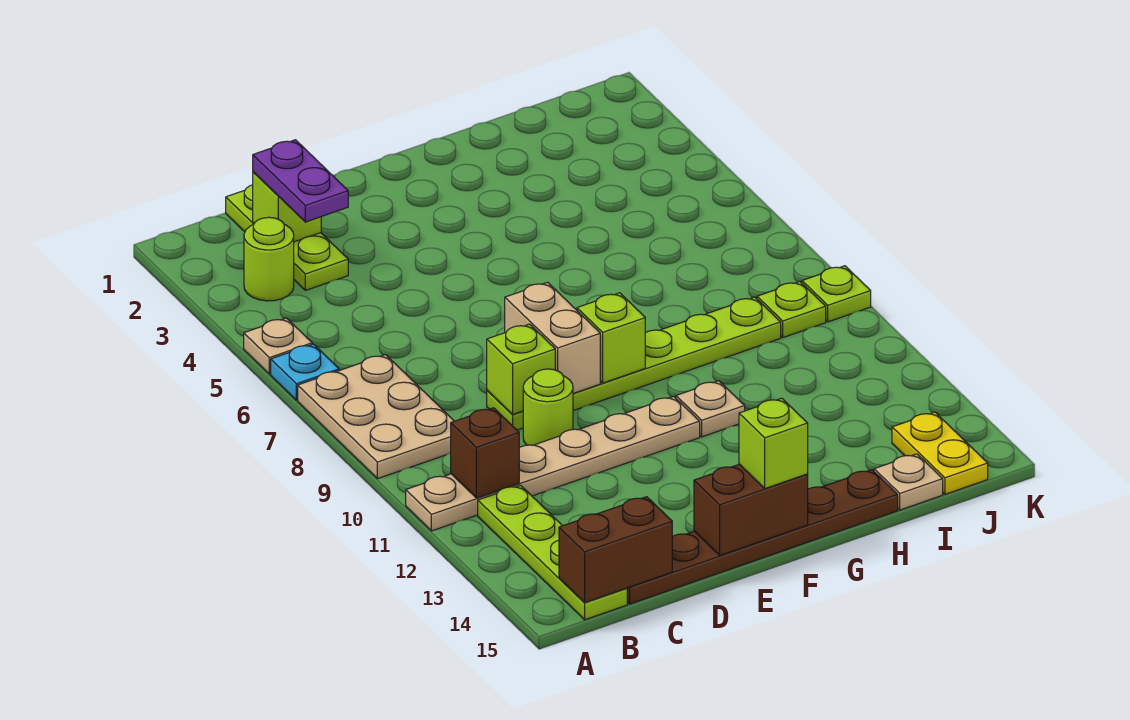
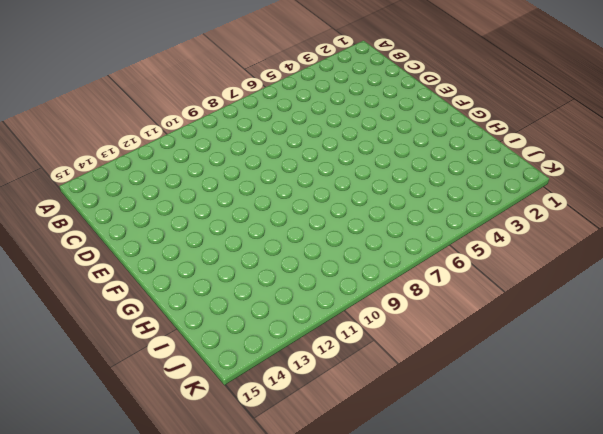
none -> tan plate A5 level 1
none -> cyan plate A6 level 1
none -> tan plate A7:B9 level 1

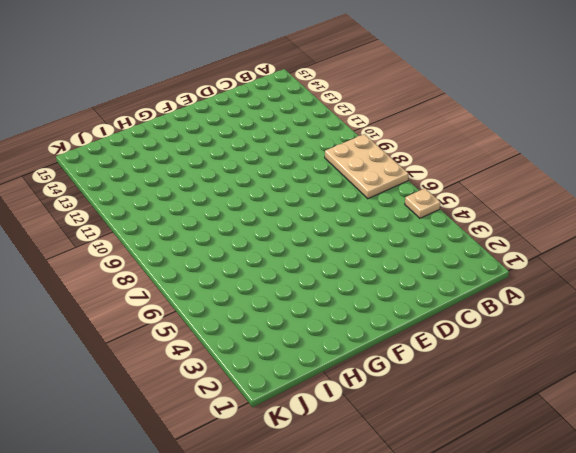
none -> cyan plate A6 level 1
none -> tan plate A11:F11 level 1
none -> lime round brick B3 level 1

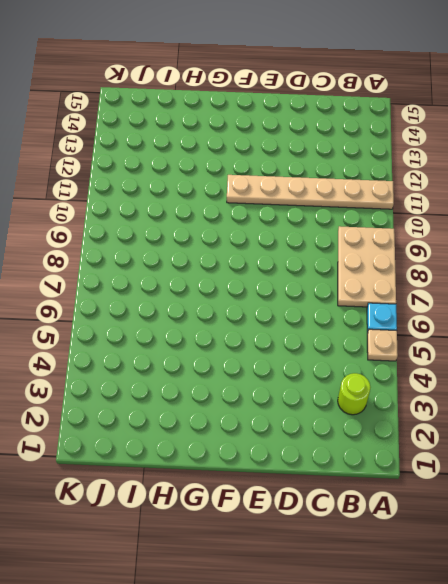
none -> lime plate B12:B15 level 1
none -> lime plate C1:C3 level 1
none -> brown plate C15:H15 level 1

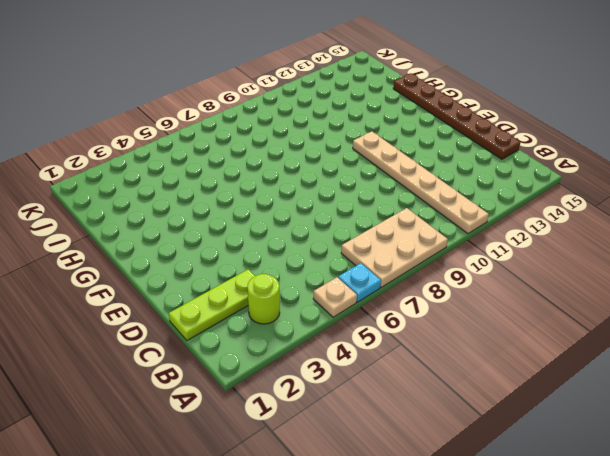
none -> lime plate B12:B15 level 1
none -> lime plate D9:I9 level 1
none -> lime round brick D10 level 1

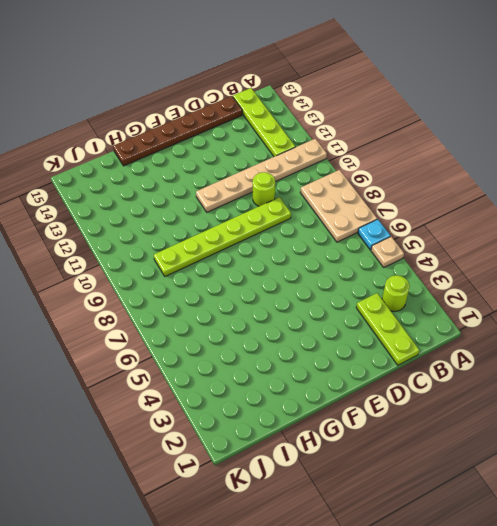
none -> tan plate G11 level 1
none -> tan plate I15 level 1
none -> lime plate J9 level 1

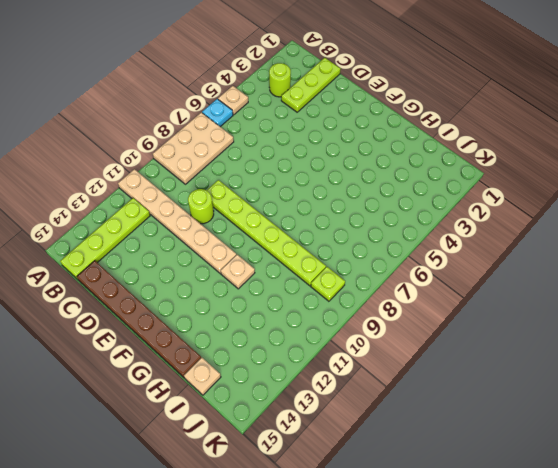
none -> yellow plate J14:J15 level 1
none -> lime plate K9 level 1
none -> brown brick B11 level 2

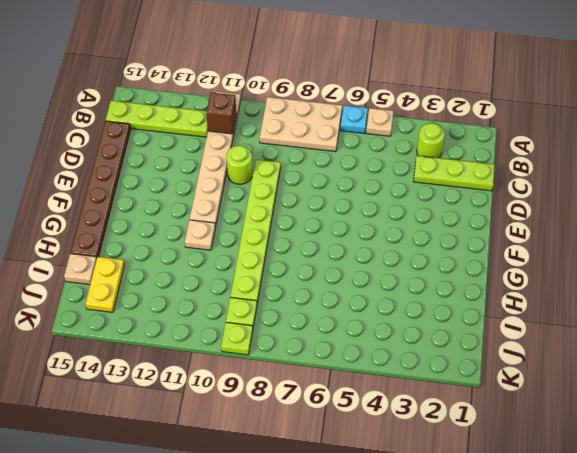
yellow plate I14:J14 level 1 -> yellow plate J14:J15 level 1
none -> brown brick B15:C15 level 2
none -> lime brick C2 level 2
none -> lime brick D9 level 2

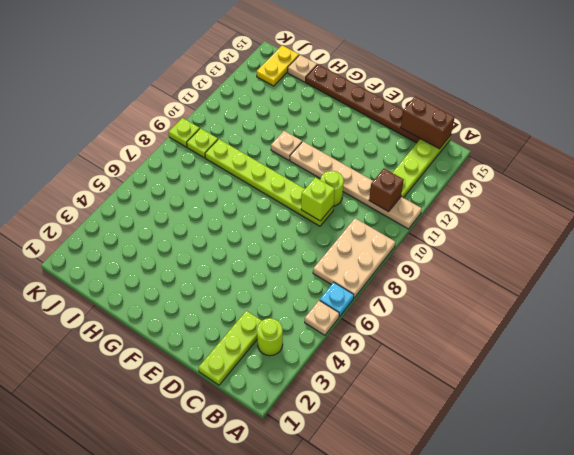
none -> lime brick C2 level 2
none -> tan brick E8:E9 level 2
none -> brown brick E15:F15 level 2

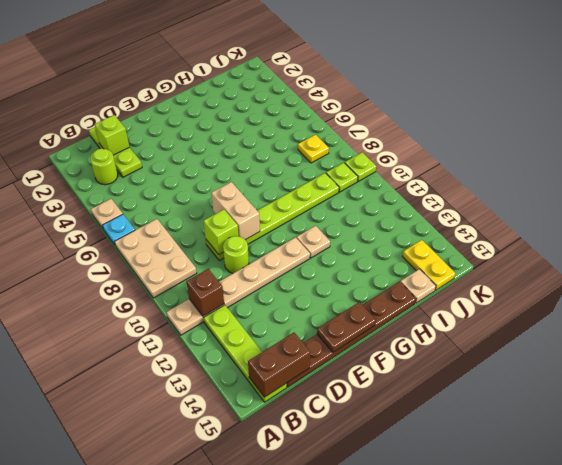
brown plate E15:F15 level 2 -> brown brick E15:F15 level 2
yellow plate J7 level 1 -> none
none -> lime brick F9 level 2
none -> purple plate C2:C3 level 3
none -> lime brick F15 level 3

